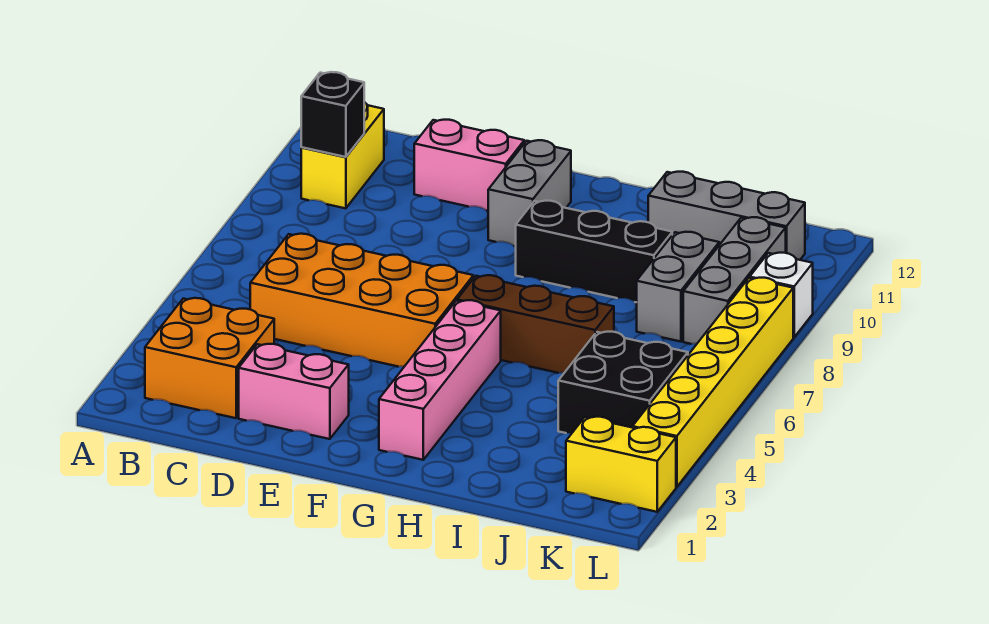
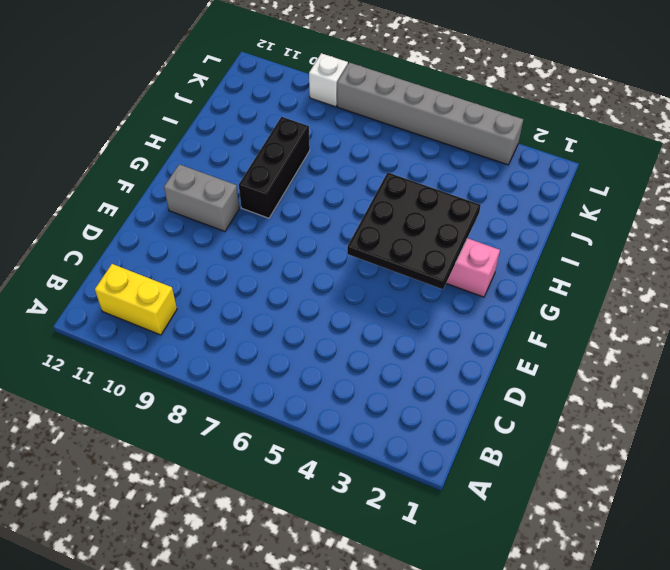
black plate F3:H5 level 2 -> none
grey brick L3:L8 level 1 -> yellow brick L3:L8 level 1
none -> orange brick B2:C3 level 1
none -> orange brick C5:F6 level 1
none -> pink brick D2:E2 level 1

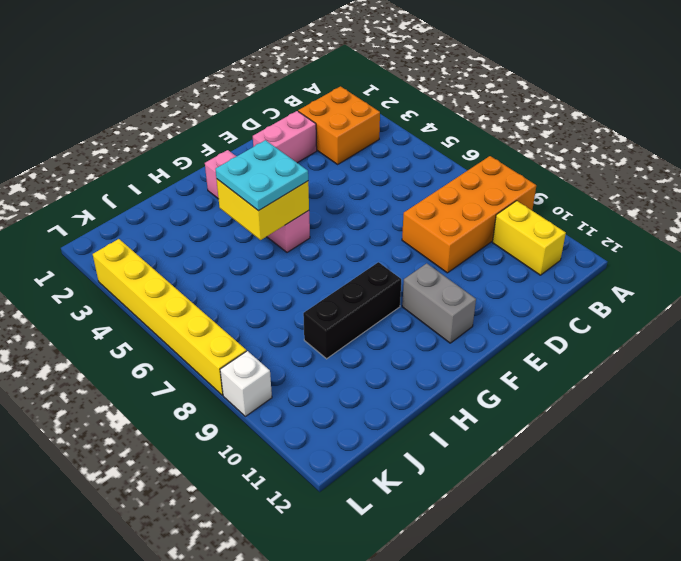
orange brick A8:D9 level 1 -> orange brick C5:F6 level 1
yellow brick G4:H5 level 2 -> none
cyan plate G4:H5 level 3 -> none
none -> pink brick D11:E11 level 1
none -> brown brick G6:I6 level 1
none -> grey brick I11:K11 level 1

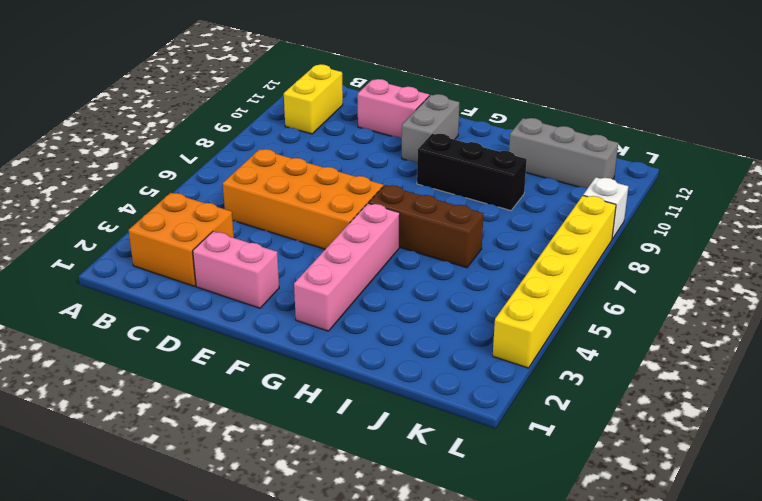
none -> black brick J4:K5 level 1
none -> grey brick J8:J9 level 1
none -> yellow brick K2:L2 level 1

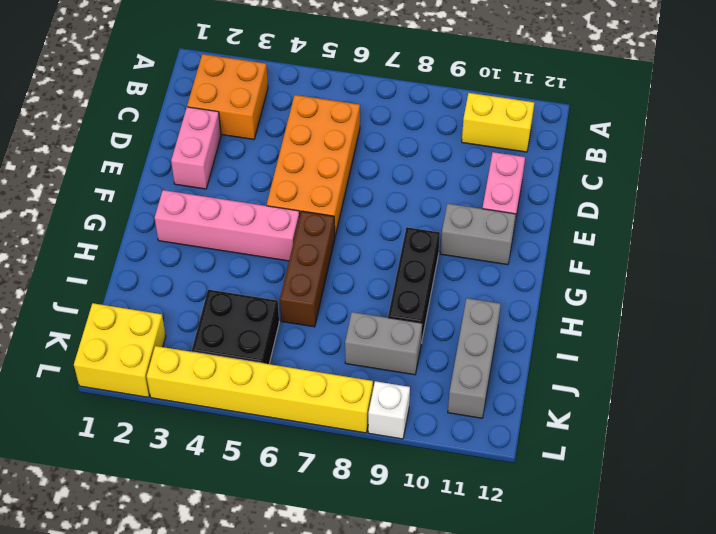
yellow brick K1:L2 level 1 -> yellow brick K2:L2 level 1
none -> grey brick K8:K10 level 1
none -> black brick B10 level 2

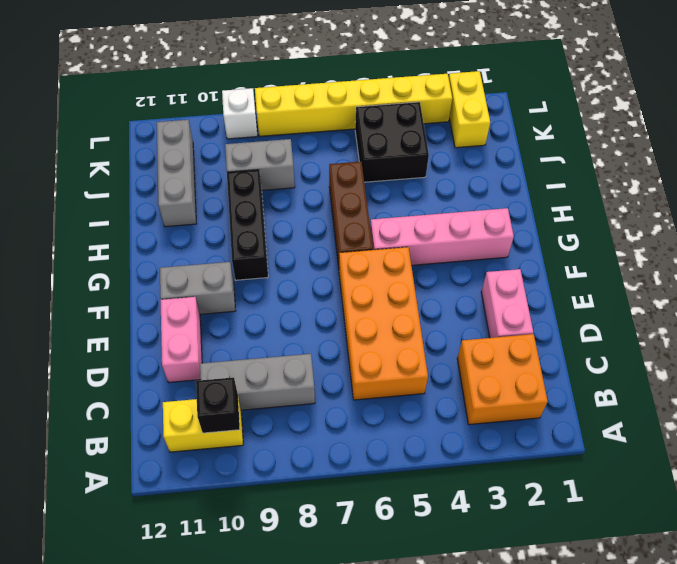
grey brick C8:C10 level 1 -> grey brick K8:K10 level 1

